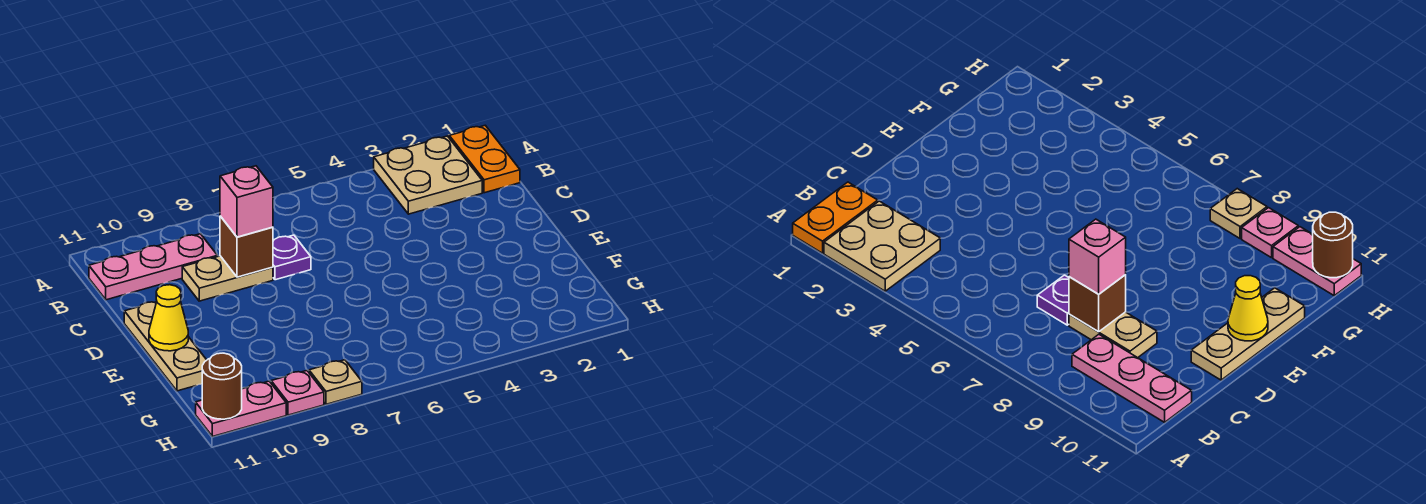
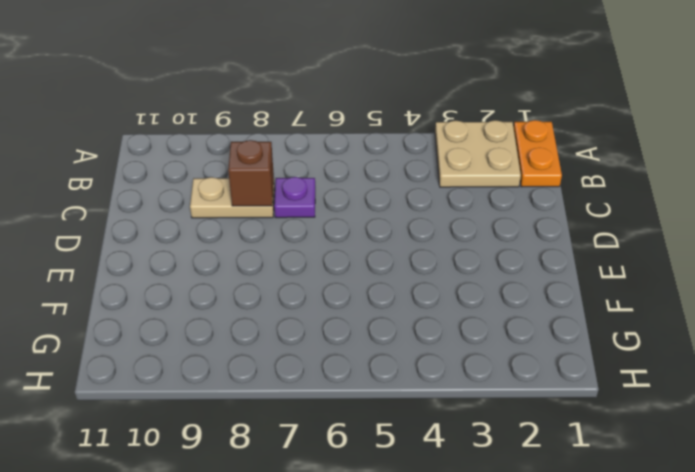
none -> pink plate B9:B11 level 1
none -> tan plate D11:F11 level 1
none -> tan plate H8 level 1

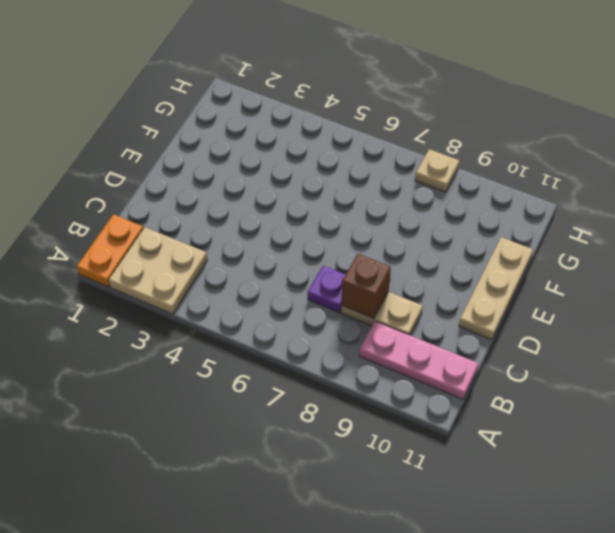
none -> pink plate H9 level 1
none -> pink plate H10:H11 level 1
none -> yellow cone E11 level 2

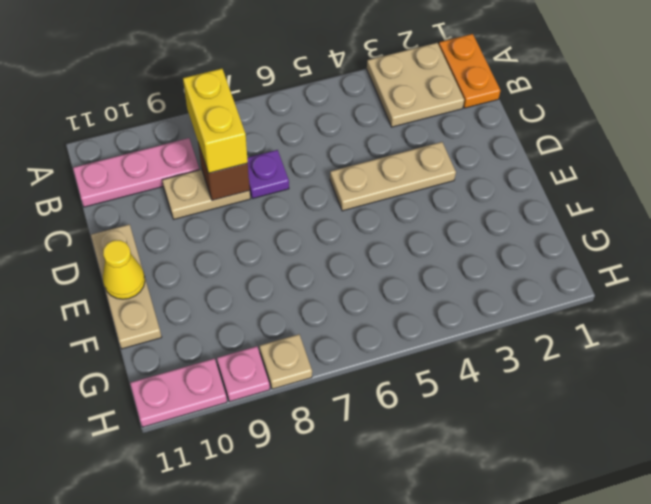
yellow brick B8:C8 level 3 -> pink brick C8 level 3
tan plate D3:D5 level 1 -> none
none -> brown round brick H11 level 2

